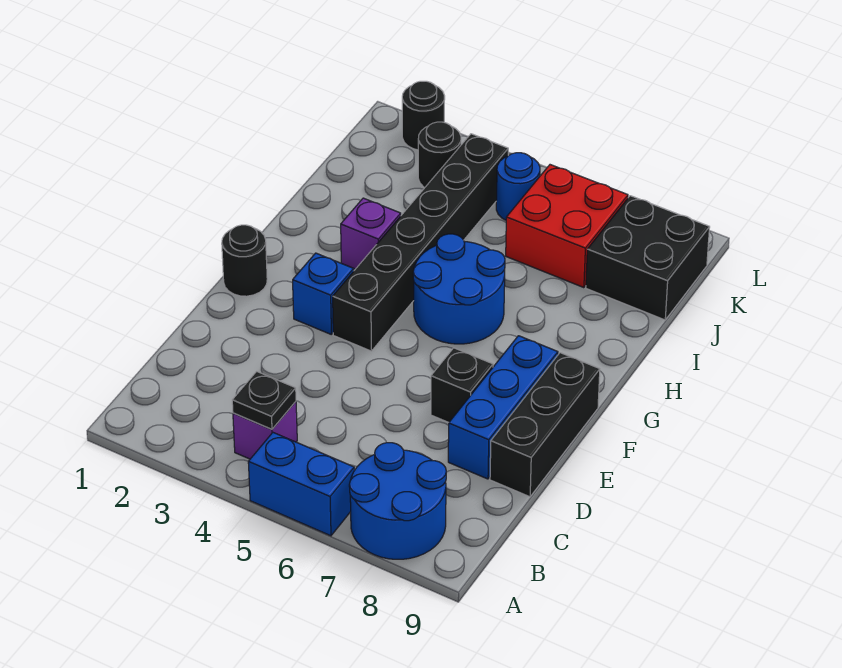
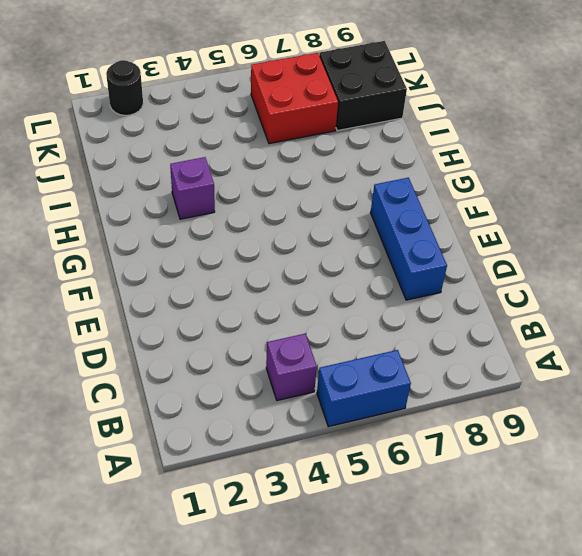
none -> blue round brick A7:B8 level 1
none -> black brick D9:F9 level 1
none -> black brick E7 level 1

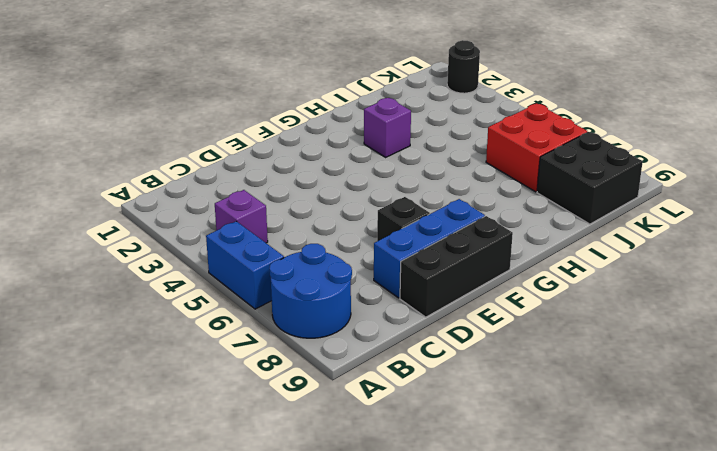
none -> black round brick F1 level 1
none -> blue brick F3 level 1
none -> black brick F4:K4 level 1

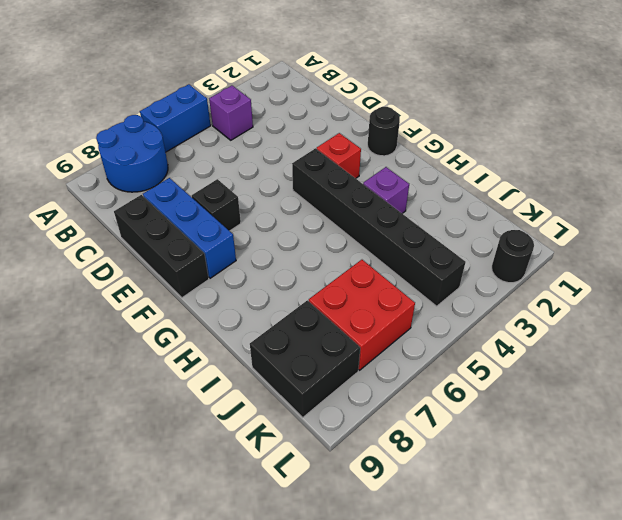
red brick F3 level 1 -> blue brick F3 level 1
none -> blue round brick G5:H6 level 1
none -> black round brick K3 level 1
none -> blue round brick K5 level 1

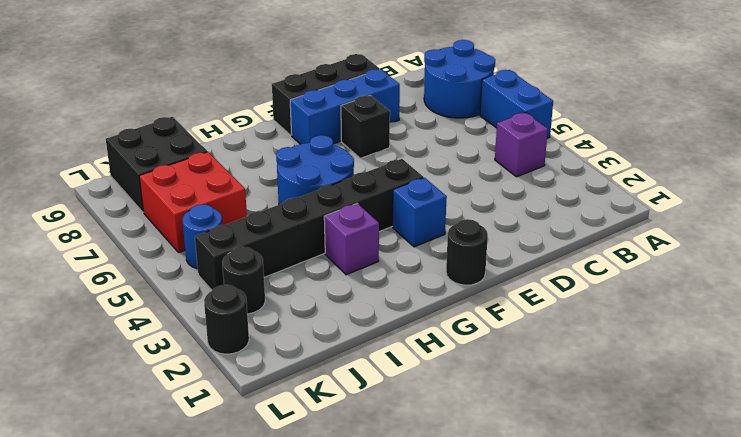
none -> black plate B4 level 2

